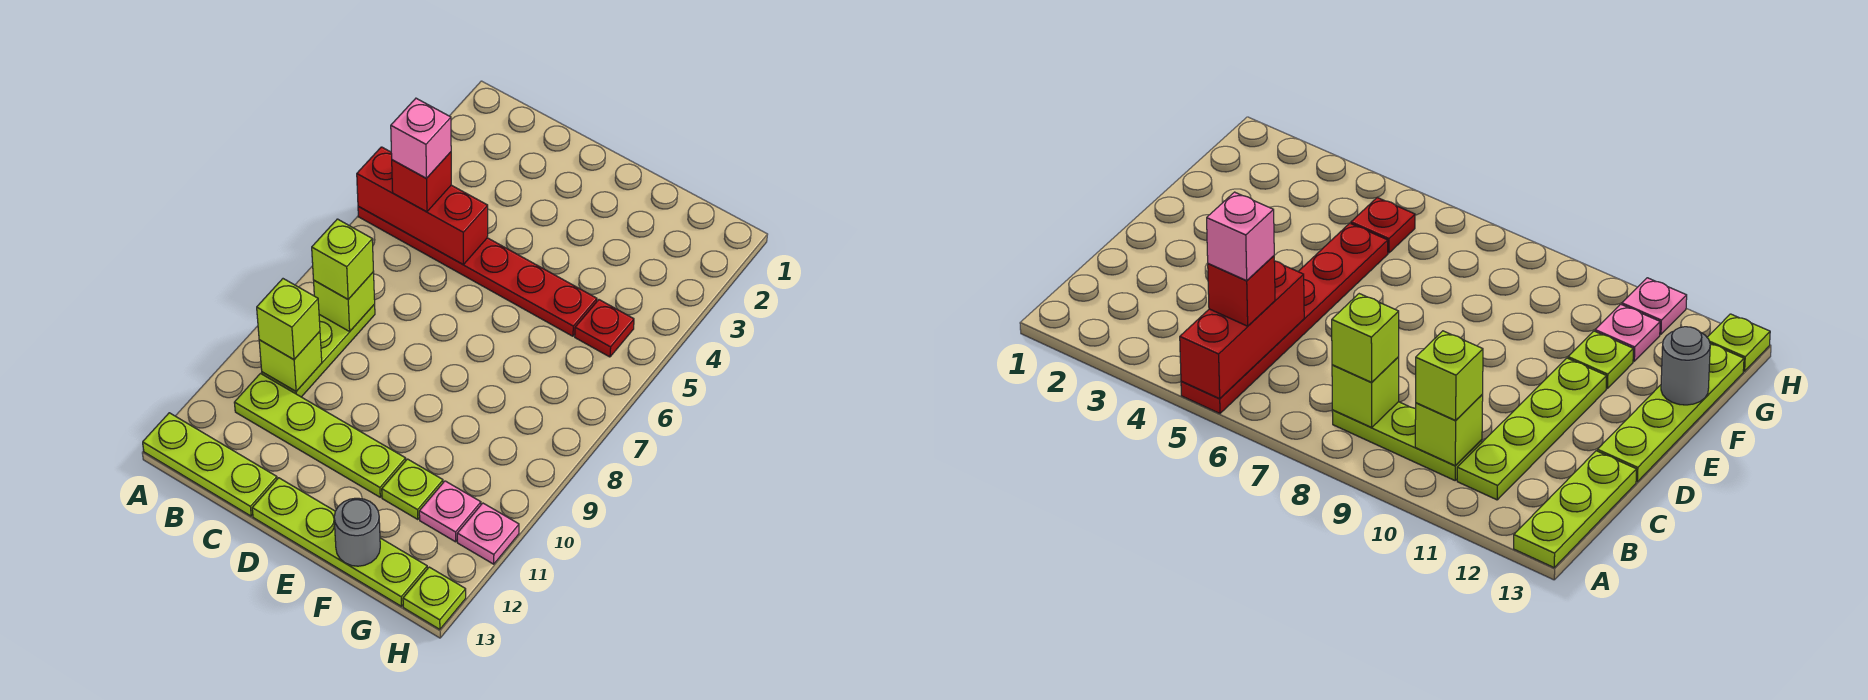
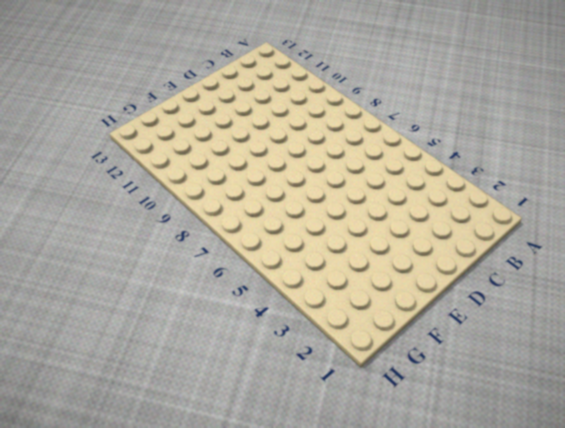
none -> red plate A5:F5 level 1
none -> lime plate A13:C13 level 1
none -> lime plate B8:B10 level 1

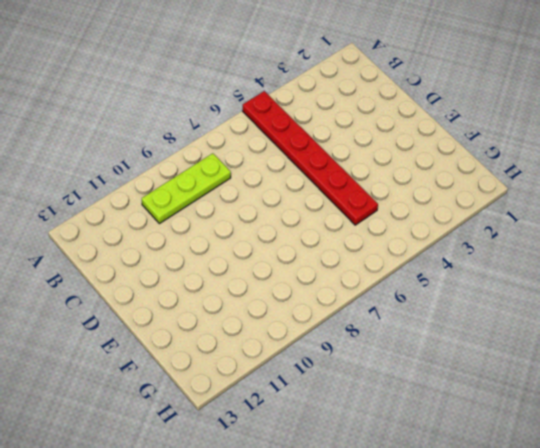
none -> lime plate A13:C13 level 1
none -> lime plate B11:E11 level 1
none -> lime plate D13:G13 level 1

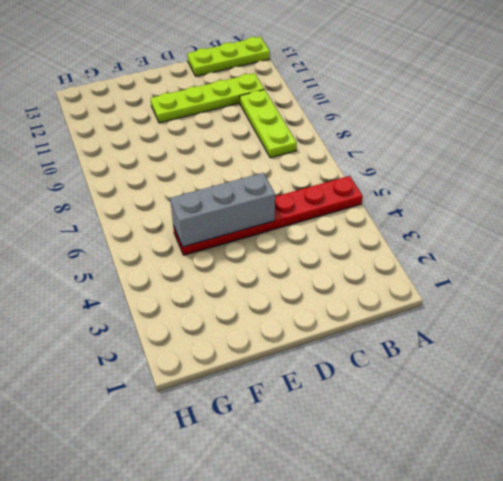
grey brick D5:F5 level 2 -> none
none -> lime plate D13:G13 level 1
none -> lime plate F11 level 1
none -> red plate G5 level 1

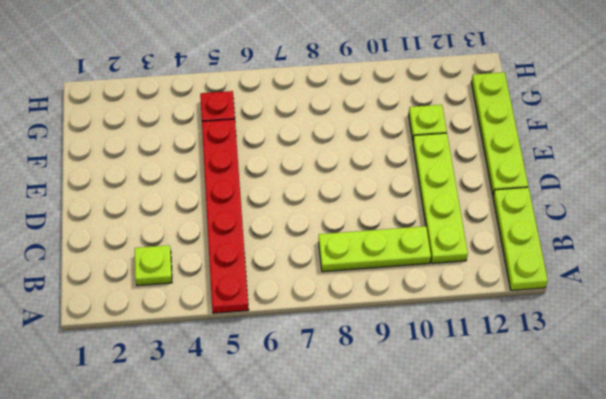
lime plate B3 level 1 -> lime plate H13 level 1
none -> pink plate G11 level 1
none -> pink plate H11 level 1
none -> red brick A5:C5 level 2

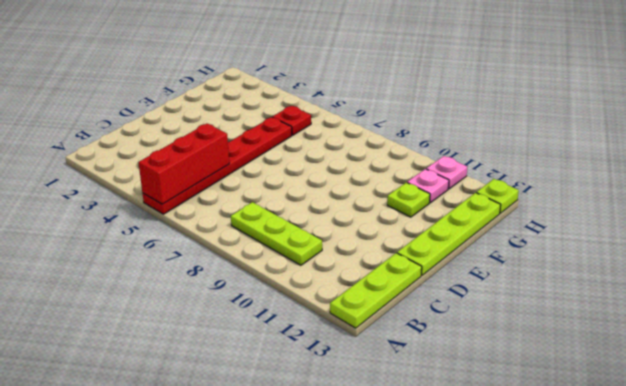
none -> lime plate B11:E11 level 1
none -> lime brick B8 level 2
none -> lime brick B10 level 2

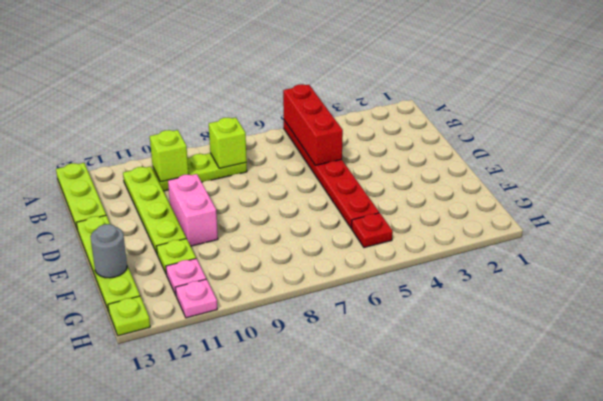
pink brick D10:E10 level 1 -> none
none -> red brick B5 level 3
none -> lime brick B8 level 3
none -> lime brick B10 level 3

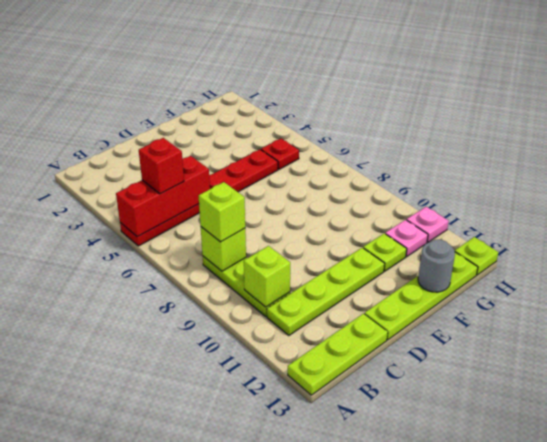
none -> lime brick B10 level 3
none -> pink brick B5 level 4

